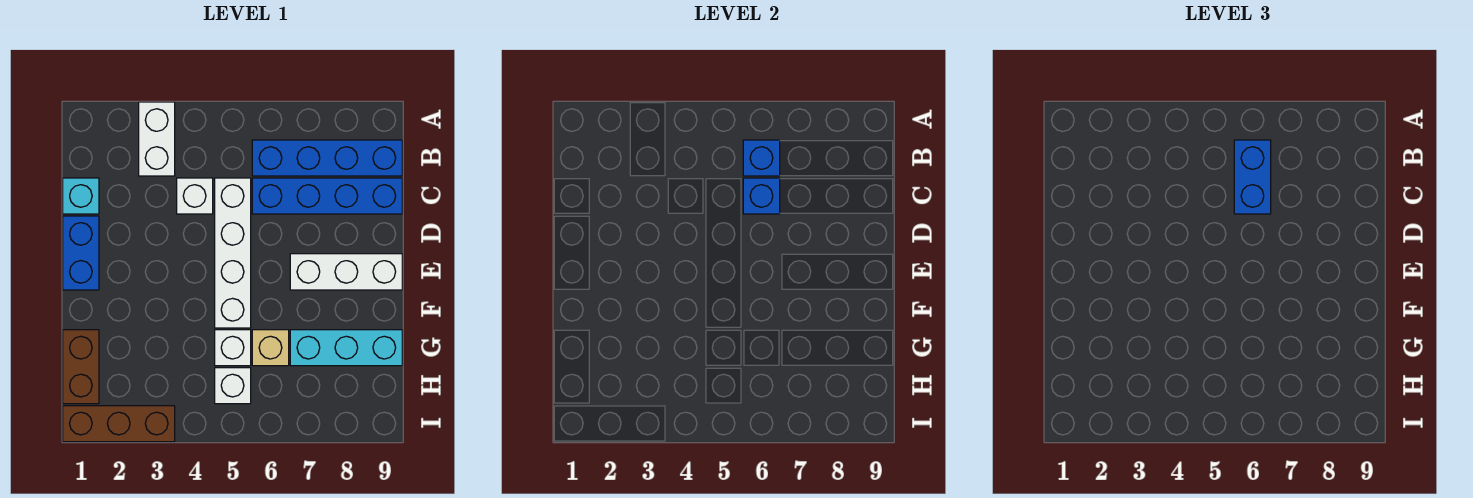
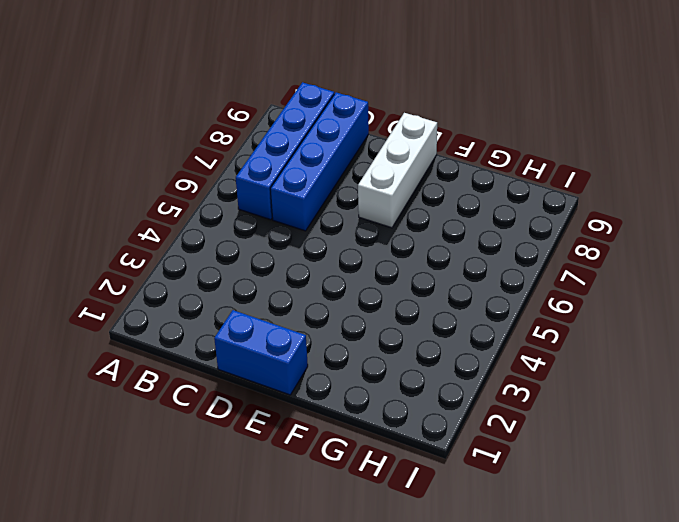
none -> white brick A3:B3 level 1
none -> cyan brick C1 level 1
none -> white brick C4 level 1

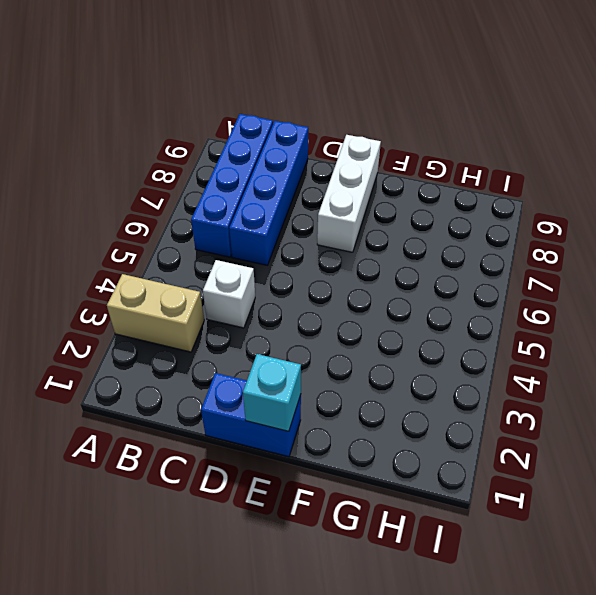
tan brick A3:B3 level 1 -> white brick A3:B3 level 1
cyan brick E1 level 2 -> cyan brick C1 level 1
none -> white brick C5:F5 level 1
none -> brown brick G1:H1 level 1
none -> white brick G5 level 1

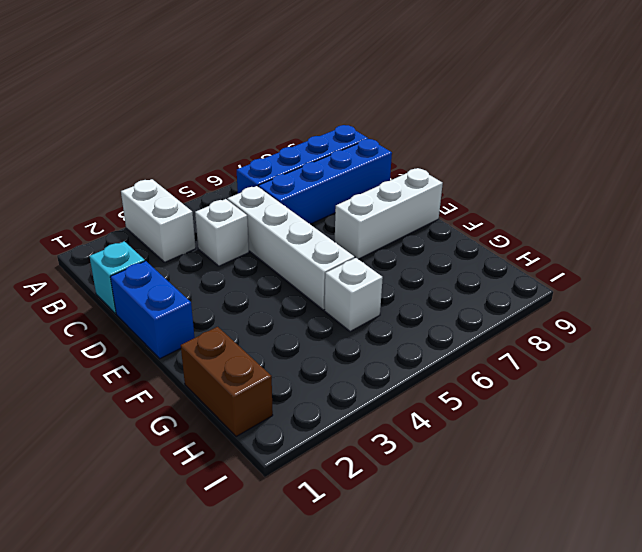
none -> tan brick G6 level 1
none -> cyan brick G7:G9 level 1
none -> white brick H5 level 1

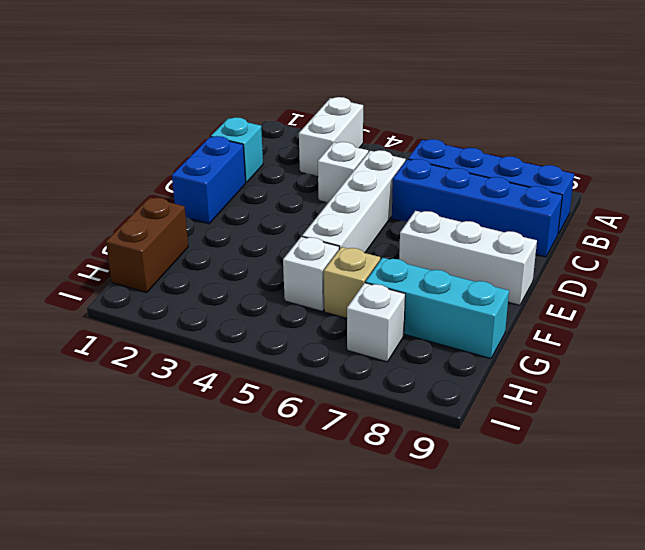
white brick H7 level 1 -> white brick H5 level 1
none -> brown brick I1:I3 level 1
none -> blue brick B6 level 2
none -> blue brick C6 level 2

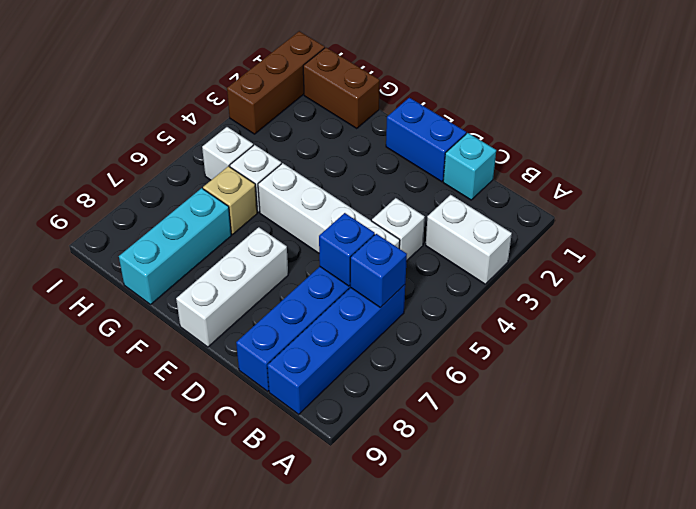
none -> blue brick B6:C6 level 3

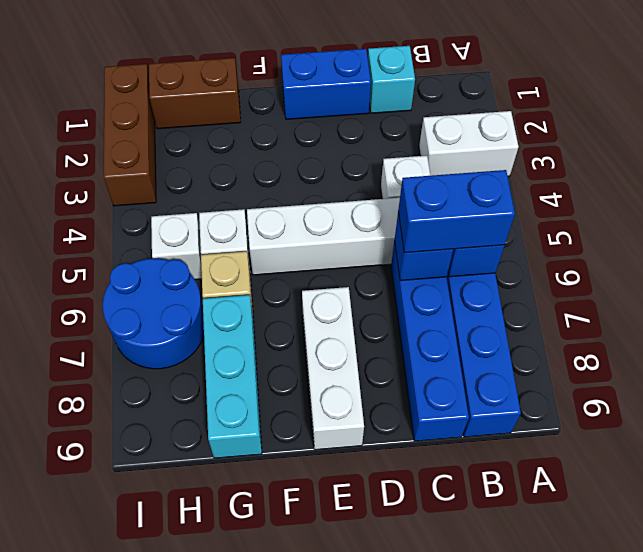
blue round brick H6:I7 level 1 -> none

